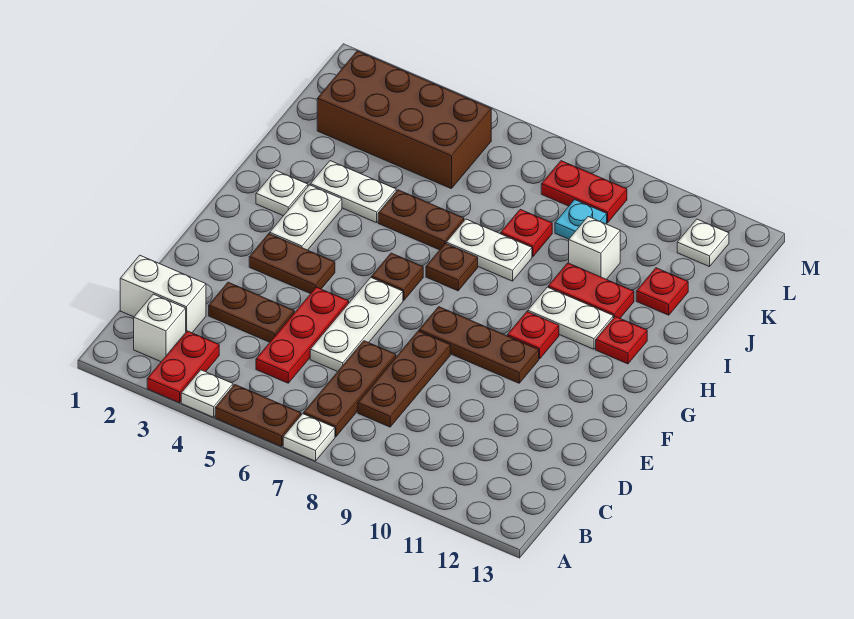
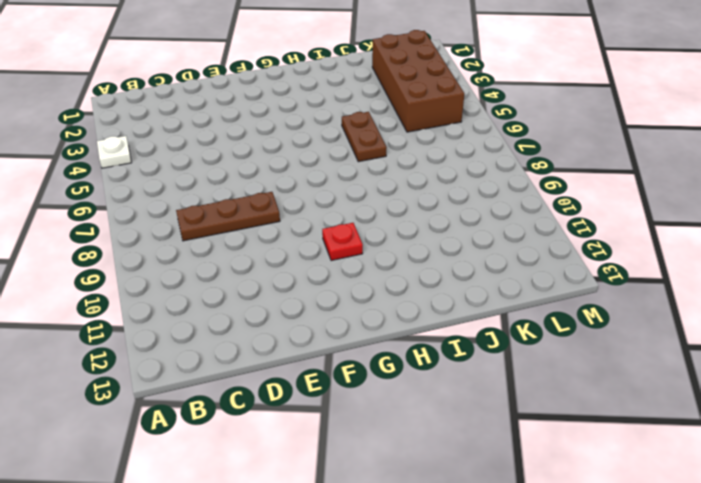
none -> red plate A3:B3 level 1
none -> brown plate A5:A6 level 1
none -> white plate A7 level 1
none -> white brick B2 level 1

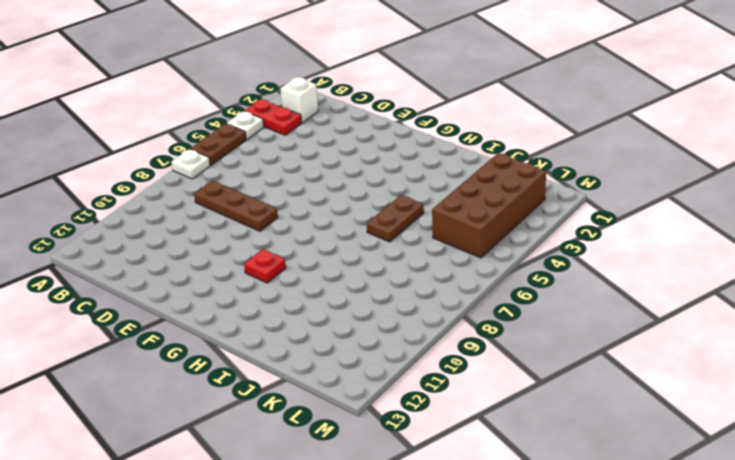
none -> brown plate B7:D7 level 1
none -> white brick C1:C2 level 1
none -> red plate C5:E5 level 1
none -> brown plate D3:D4 level 1

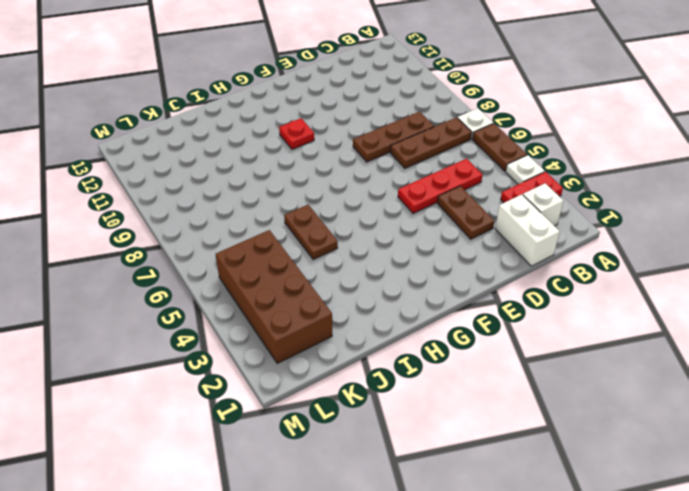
none -> white plate D6:F6 level 1
none -> brown plate F3:F4 level 1
none -> brown plate F8:F10 level 1
none -> white plate G3:H3 level 1

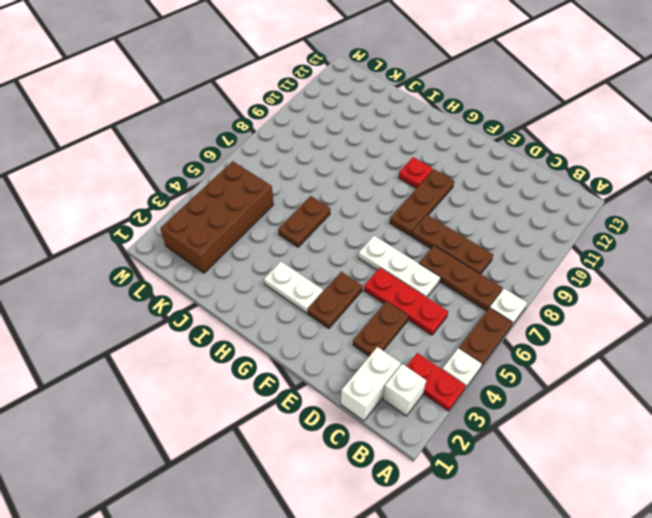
none -> brown plate G6 level 1
none -> white plate H2 level 1
none -> brown plate H7 level 1
none -> white plate H10:H11 level 1

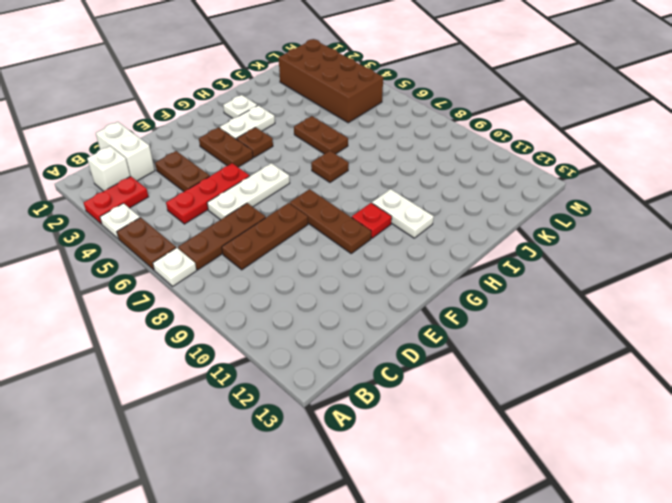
brown plate G4 level 1 -> brown plate G6 level 1
none -> red plate H12 level 1
none -> white plate I3:I4 level 1
none -> white plate I7:I8 level 1
none -> red plate I10:I11 level 1

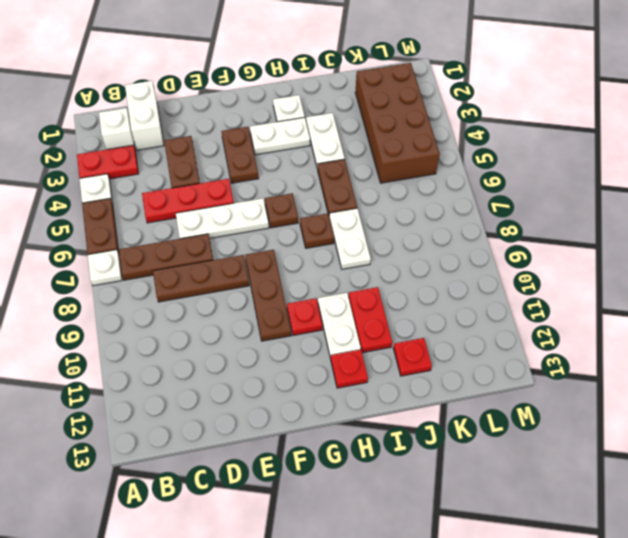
none -> red plate J8 level 1
none -> white brick J10 level 1
none -> cyan plate K9 level 1
none -> red plate L8:L9 level 1

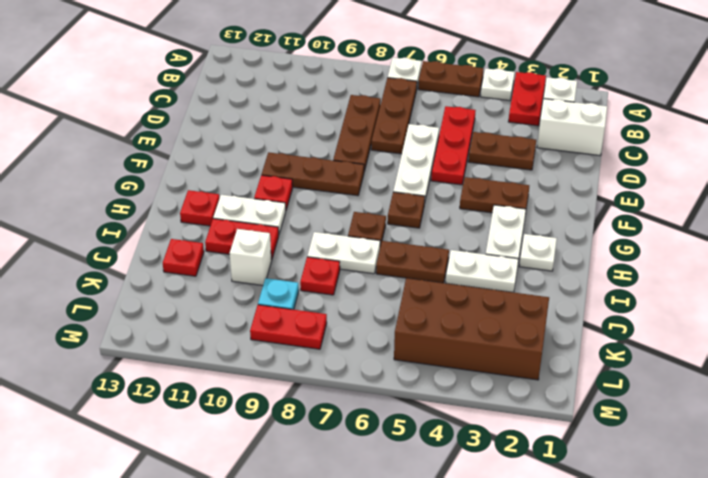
none -> white plate L12 level 1

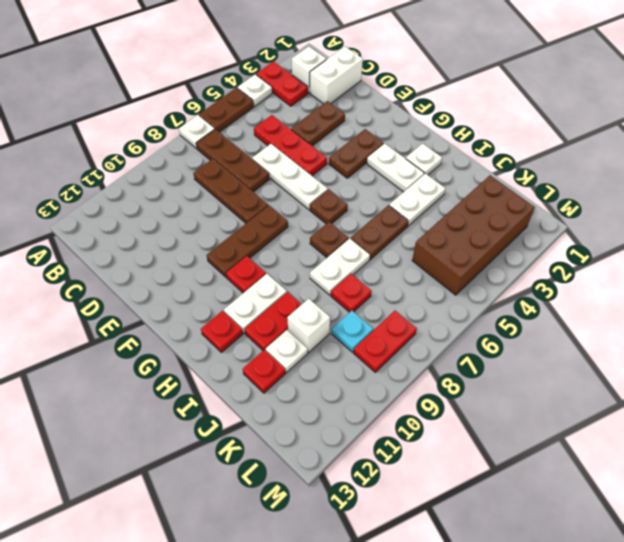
white plate J11 level 1 -> white plate L12 level 1

